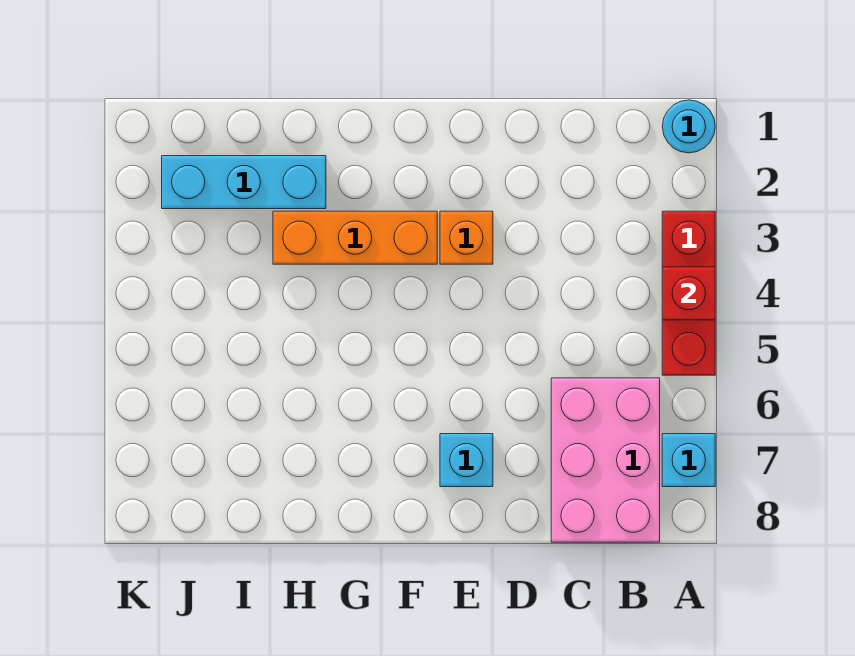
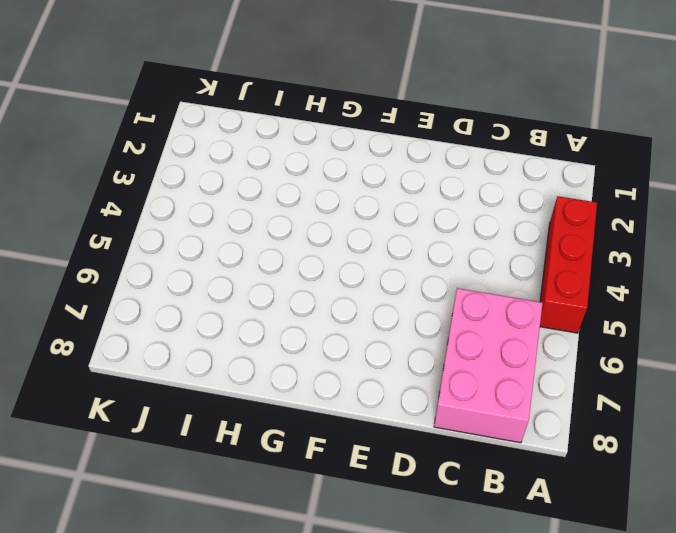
none -> cyan round brick A1 level 1
none -> cyan brick A7 level 1

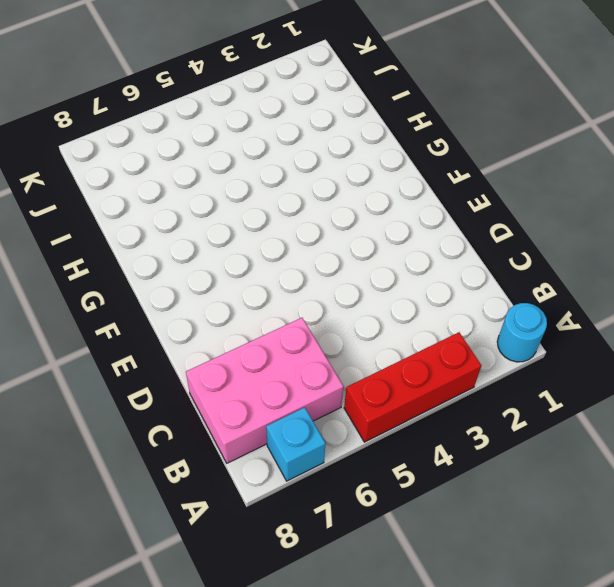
none -> orange brick E3 level 1
none -> cyan brick E7 level 1

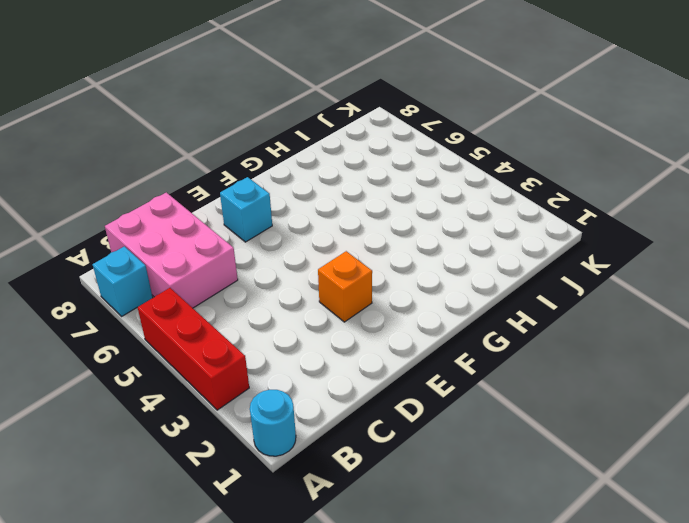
none -> orange brick F3:H3 level 1
none -> cyan brick H2:J2 level 1

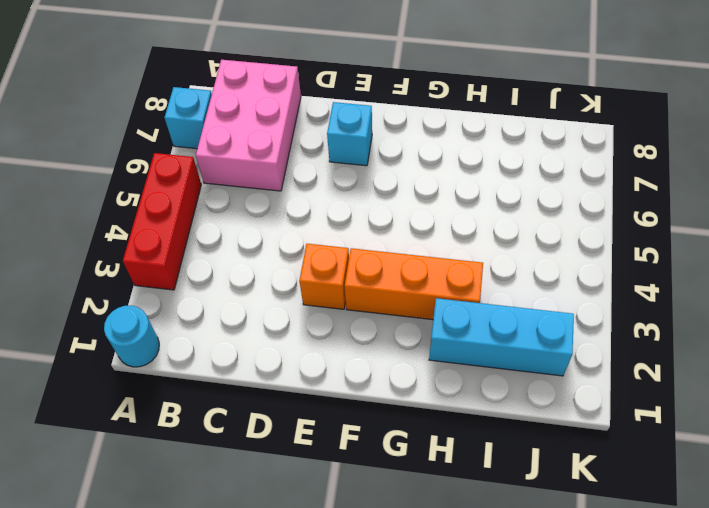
none -> red brick A4 level 2

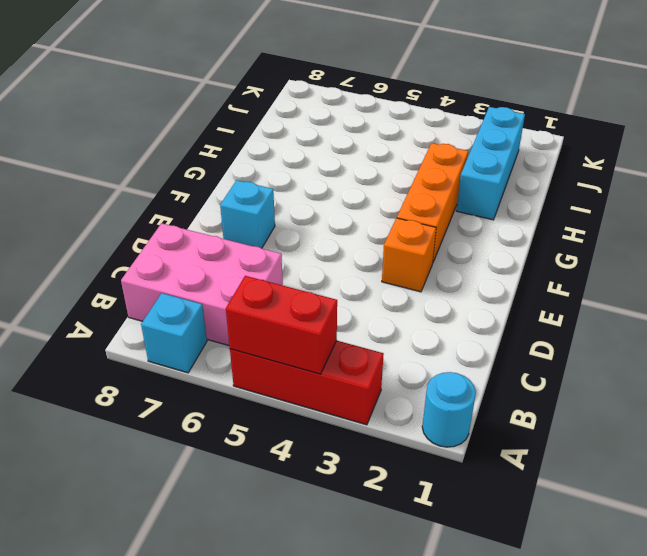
red brick A4:A5 level 2 -> red brick A4 level 2

